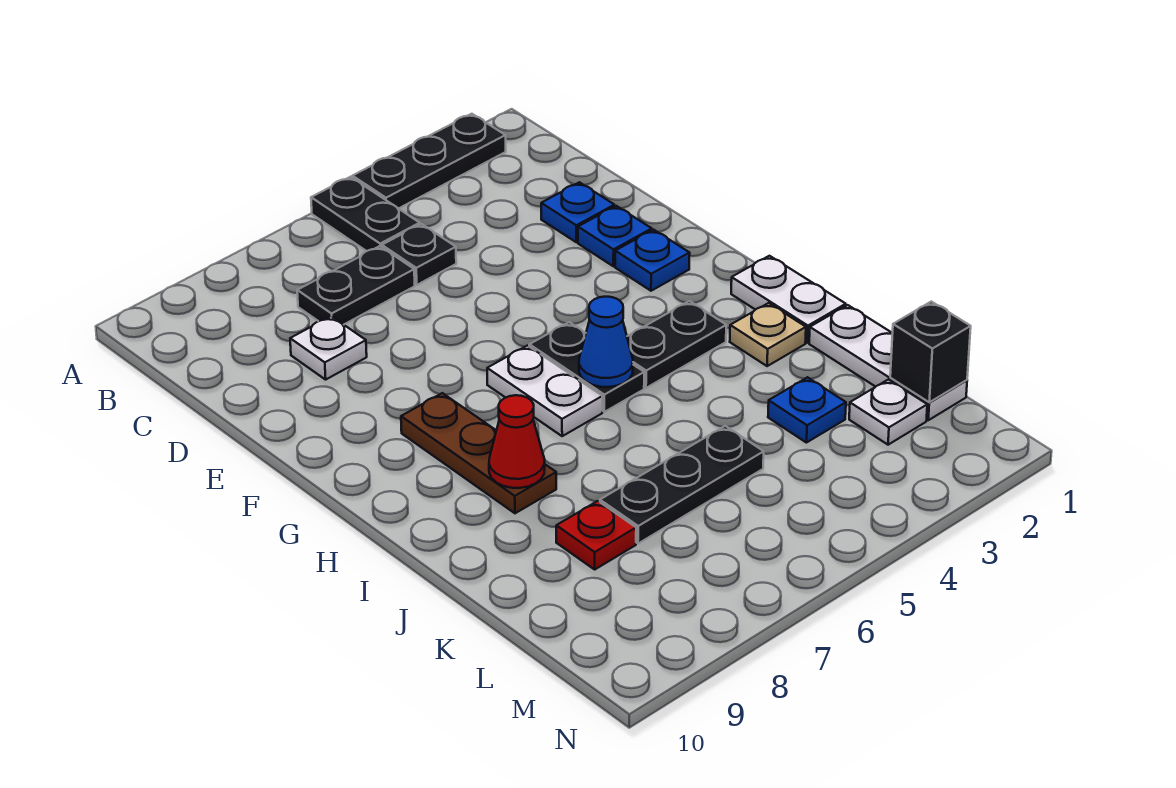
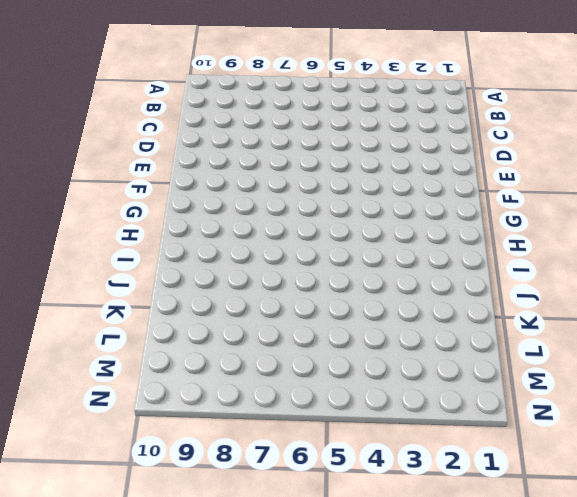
none -> black plate A2:A4 level 1
none -> black plate A5:B5 level 1
none -> black plate C5 level 1

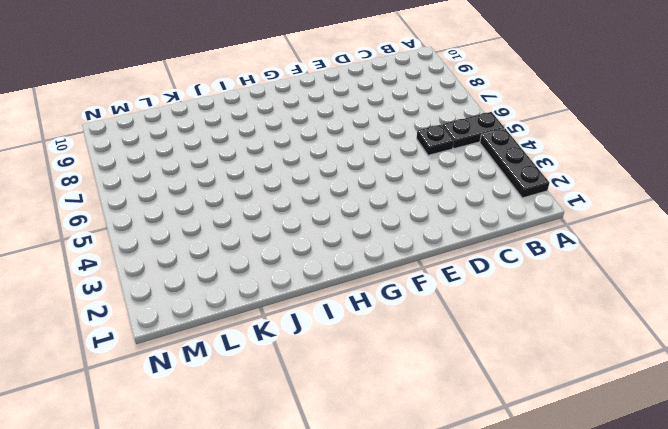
none -> black plate C6:C7 level 1
none -> blue plate D2 level 1
none -> white plate D8 level 1

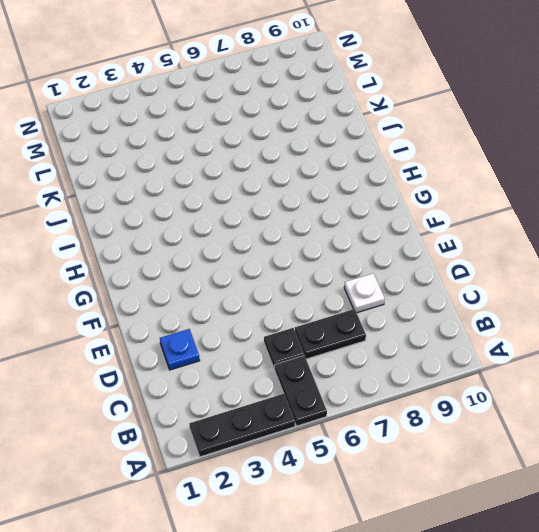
none -> blue plate E2 level 1
none -> blue plate F2 level 1
none -> black plate G5:H5 level 1

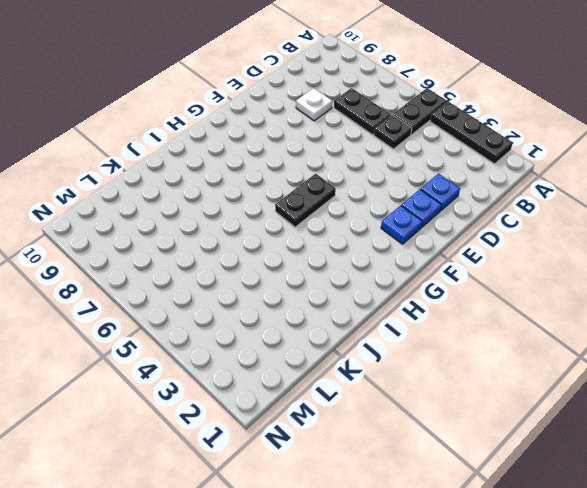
none -> white plate G6:H6 level 1
none -> brown plate G8:I8 level 1
none -> white plate H1:I1 level 1

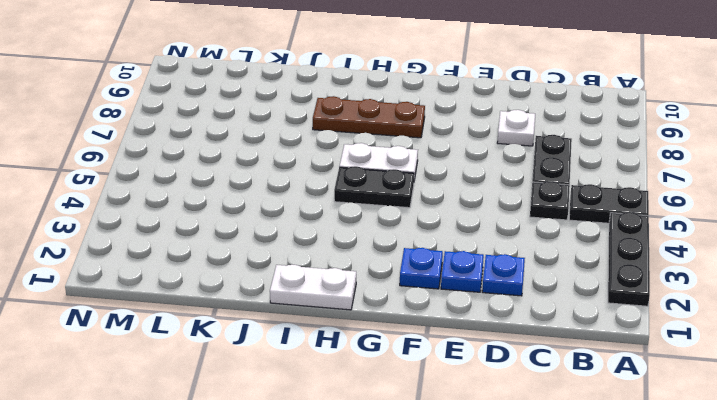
none -> black plate H3:H4 level 1
none -> tan plate I2 level 1
none -> white plate J1:L1 level 1

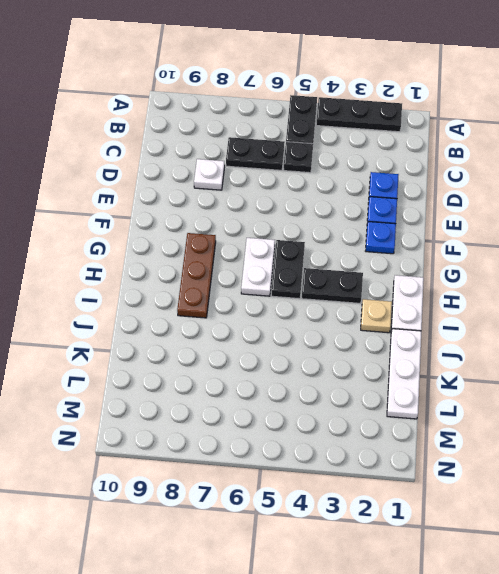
none -> blue plate K3 level 1
none -> black plate K5:K7 level 1
none -> red plate K8 level 1

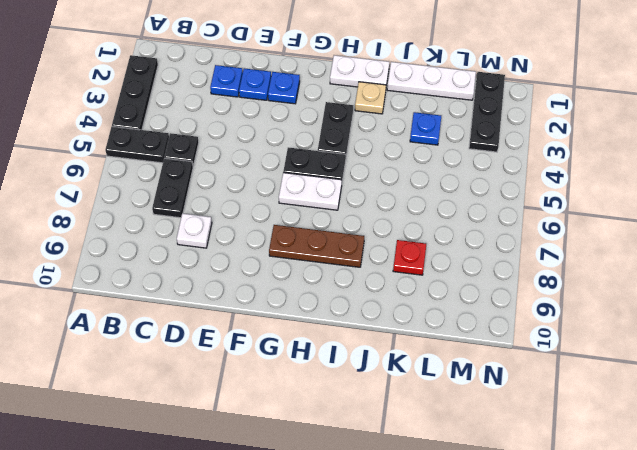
black plate M1:M3 level 1 -> black plate K5:K7 level 1
none -> white plate L2 level 1
none -> blue cone H5 level 2
none -> red cone I8 level 2

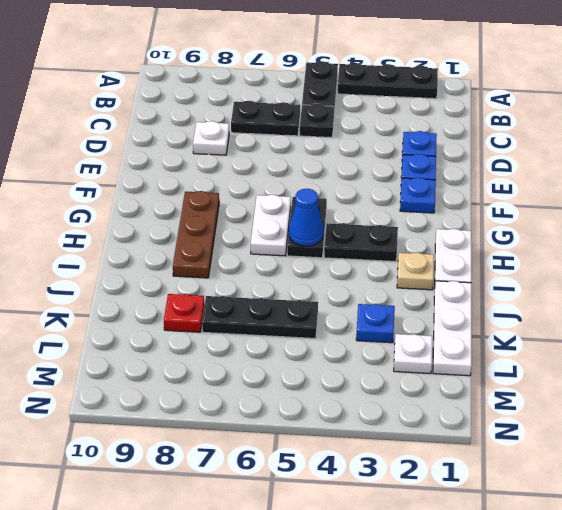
none -> red cone I8 level 2
none -> black brick L1 level 2

